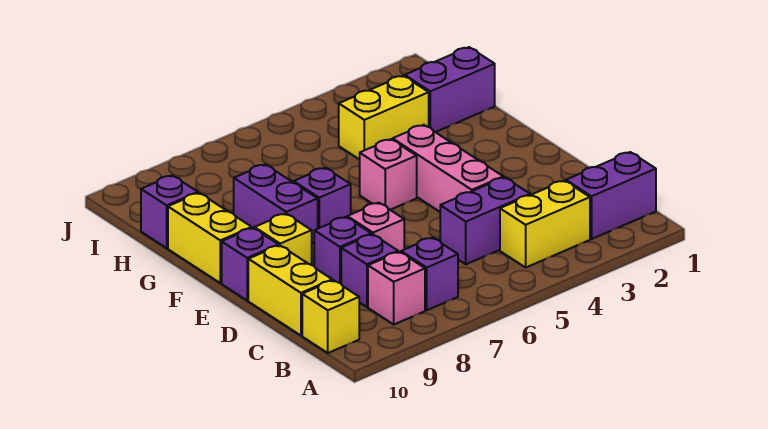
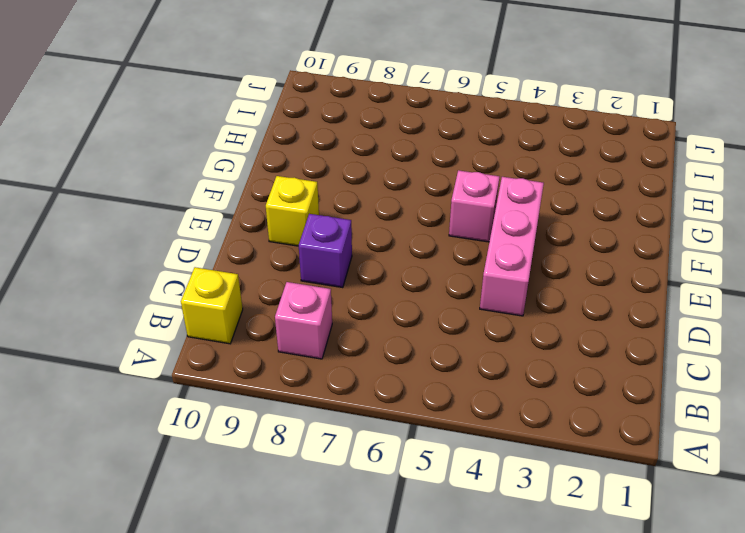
none -> purple brick B1:B2 level 1
none -> yellow brick B3:B4 level 1
none -> purple brick B7 level 1

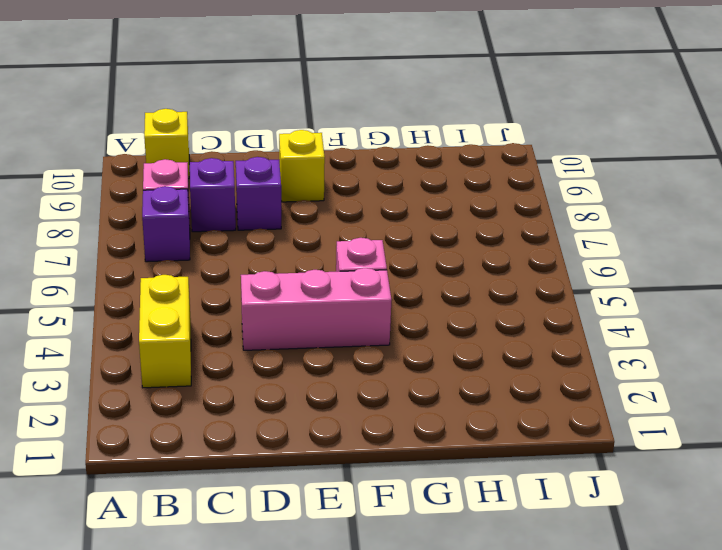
none -> purple brick B1:B2 level 1
none -> purple brick C4:C5 level 1
none -> yellow brick C10:D10 level 1

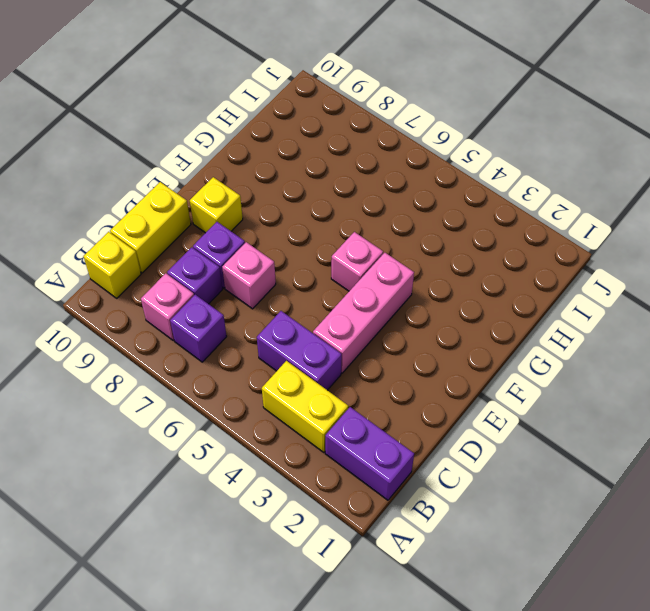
none -> purple brick E10 level 1
none -> purple brick F7 level 1
none -> purple brick F8:G8 level 1

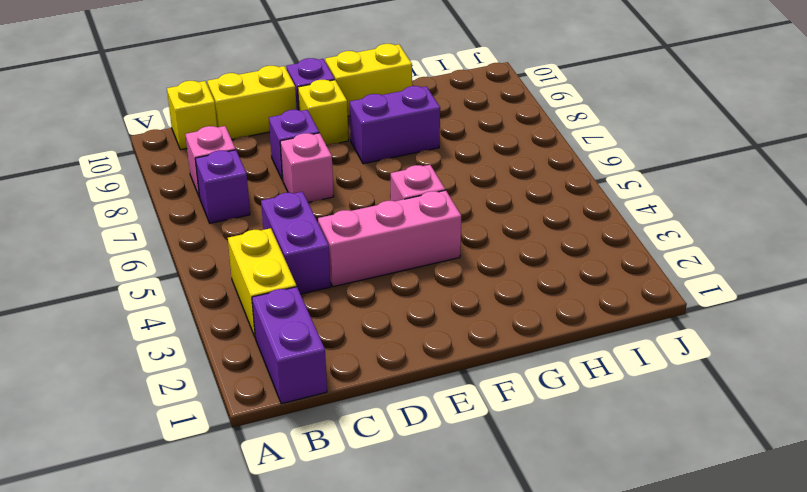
none -> purple brick C8 level 1
none -> purple brick F7 level 1
none -> purple brick H1:H2 level 1

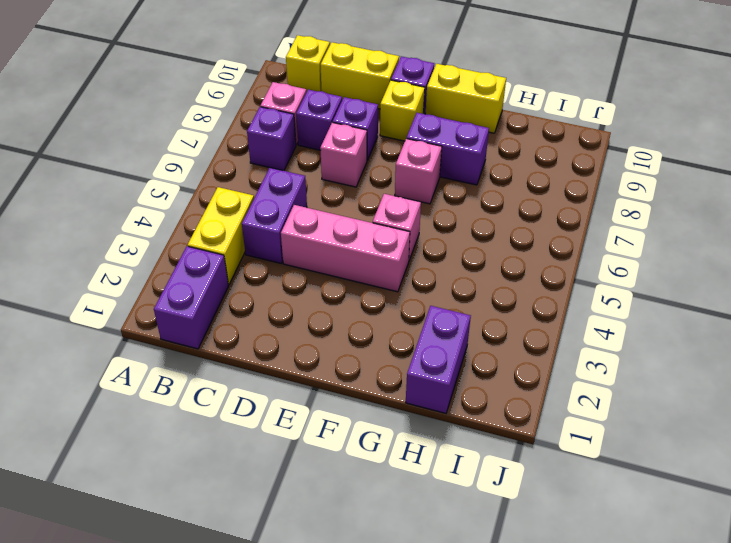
pink brick F7 level 1 -> purple brick F7 level 1
none -> yellow brick H3:H4 level 1
none -> purple brick H10 level 1

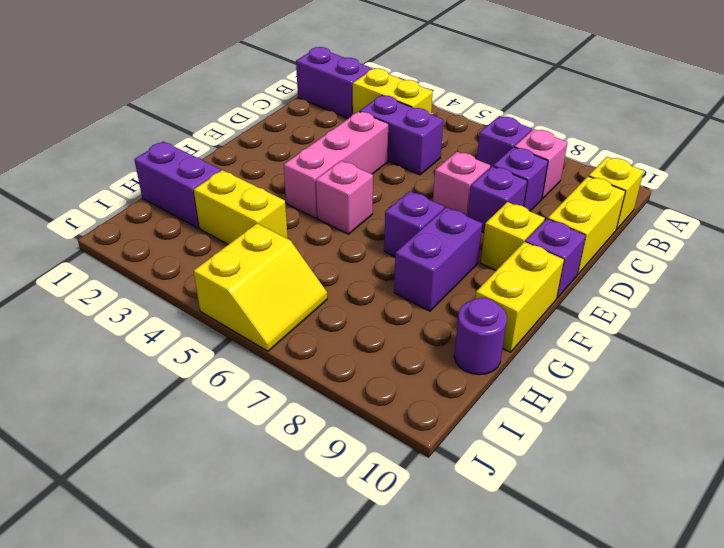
purple round brick H10 level 1 -> purple brick H10 level 1
yellow slope I5:J6 level 1 top 5 -> none

